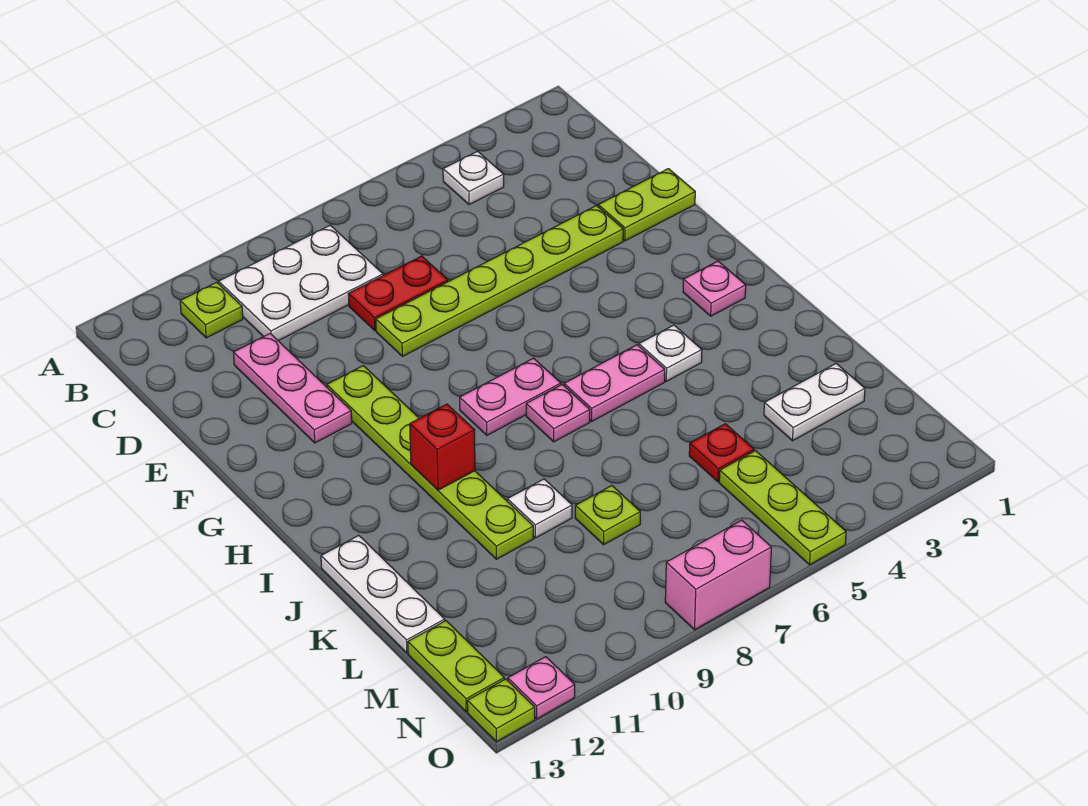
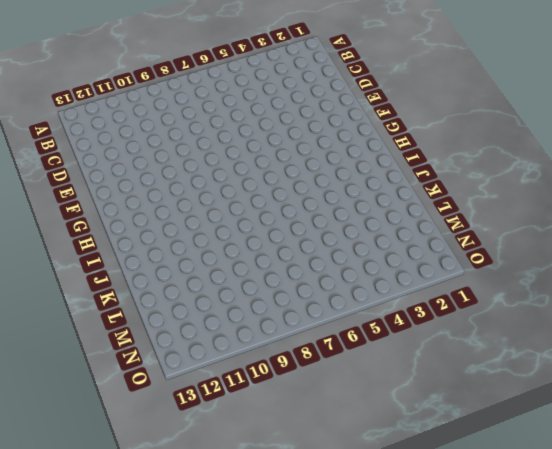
none -> white plate B4 level 1
none -> white plate B8:C10 level 1
none -> lime plate B11 level 1

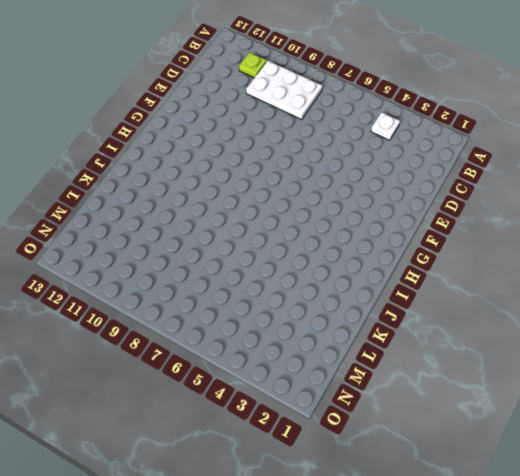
none -> red plate D7:D8 level 1
none -> pink plate D11:F11 level 1
none -> lime plate E1:E2 level 1

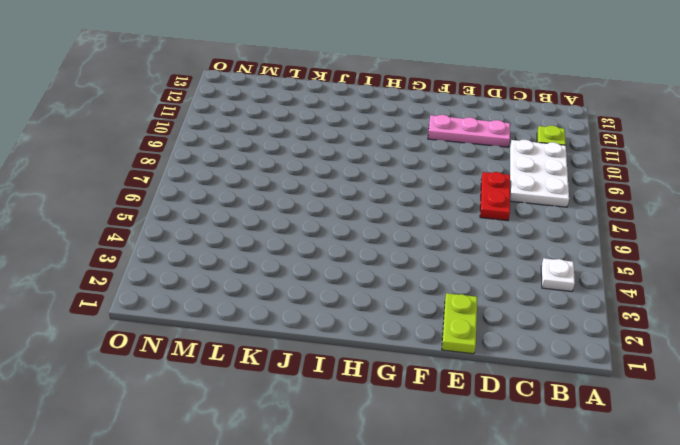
none -> lime plate E3:E8 level 1
none -> lime plate F10:K10 level 1
none -> pink plate H2 level 1

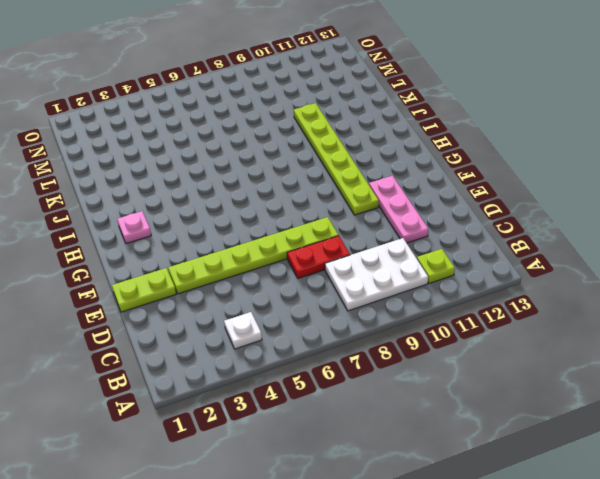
none -> pink plate H7:H8 level 1
none -> white plate I4 level 1
none -> pink plate I5:I6 level 1

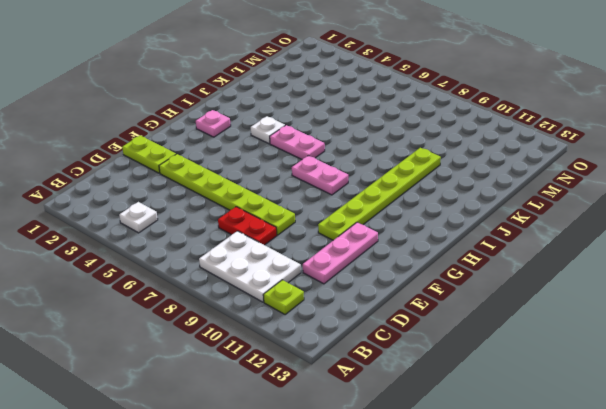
none -> pink plate I7 level 1
none -> white plate J13:L13 level 1
none -> white plate K9 level 1

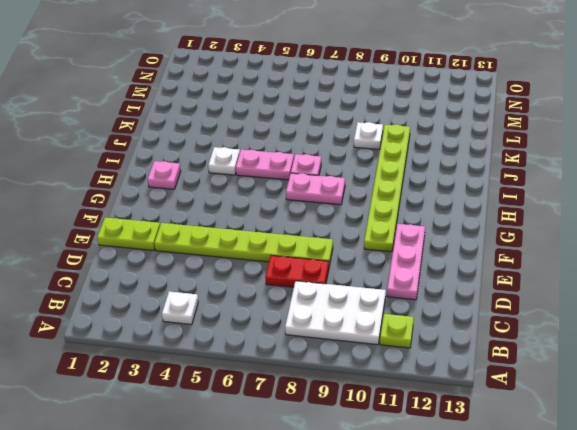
none -> white plate J13:L13 level 1
none -> white plate L2:L3 level 1
none -> red plate L5 level 1

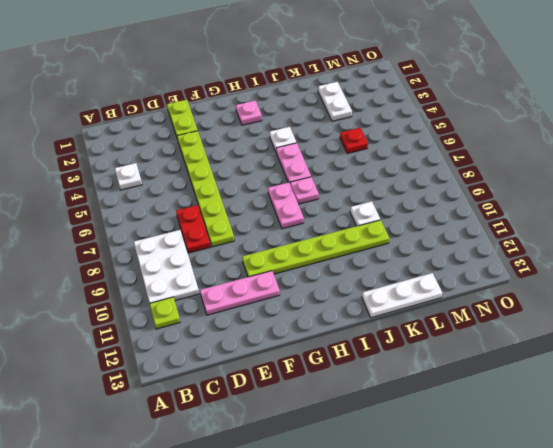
none -> lime plate L8 level 1
none -> lime plate M5:O5 level 1
none -> lime plate M13:N13 level 1

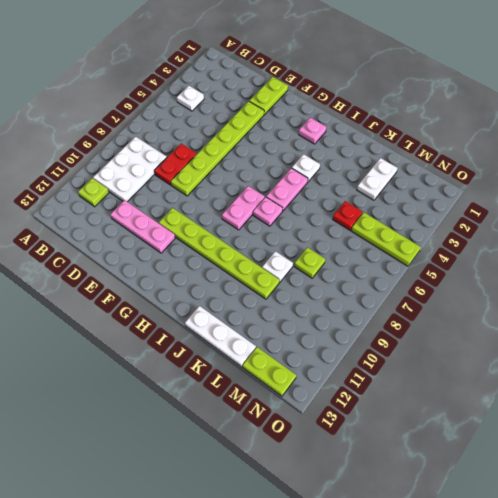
none -> pink brick O7:O8 level 1
none -> pink plate O12 level 1
none -> lime plate O13 level 1

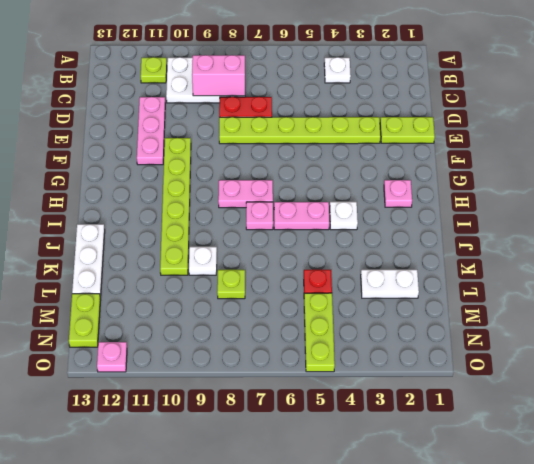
pink brick C8:C9 level 2 -> pink brick O7:O8 level 1
none -> lime plate O13 level 1
none -> red brick I10 level 2

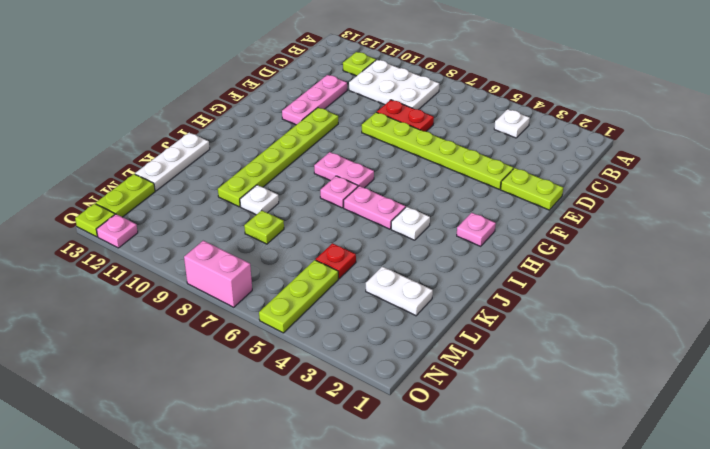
none -> red brick I10 level 2

